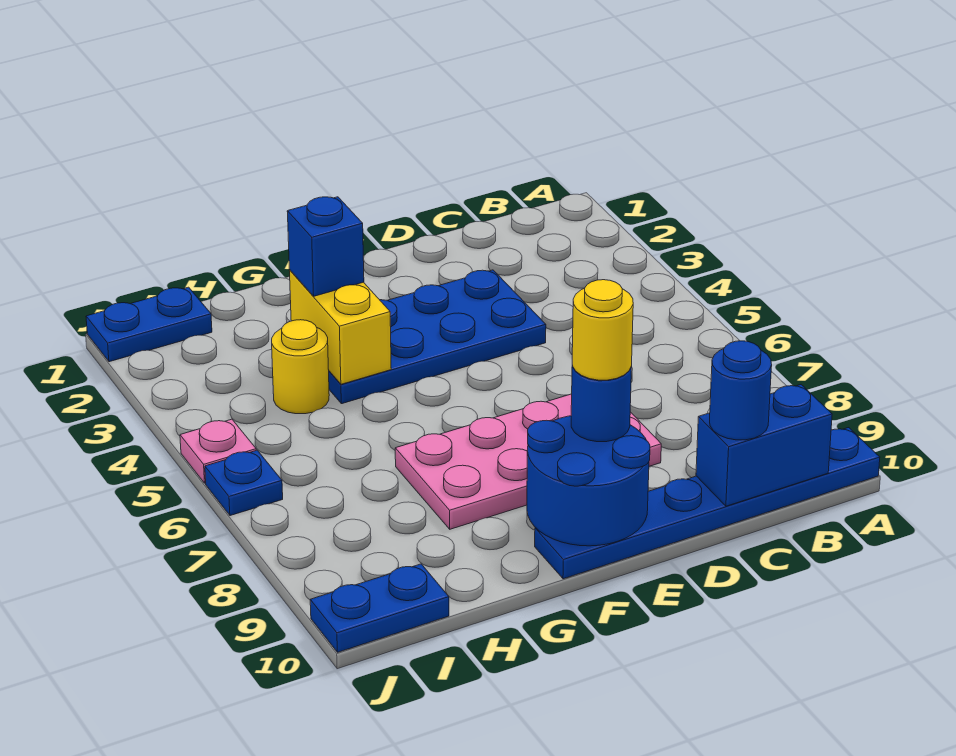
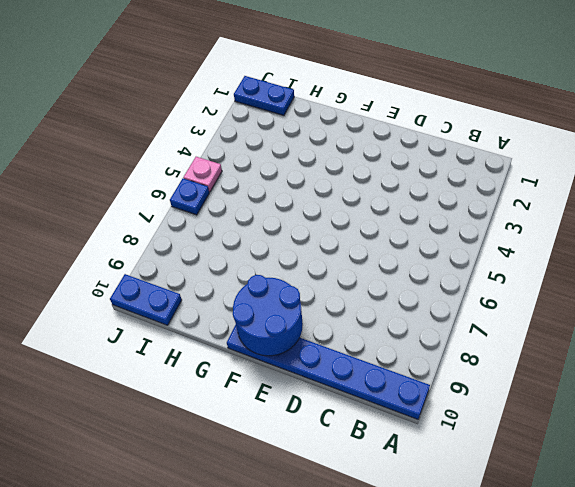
none -> blue plate D3:G4 level 1
none -> pink plate D7:G8 level 1
none -> yellow round brick H4 level 1

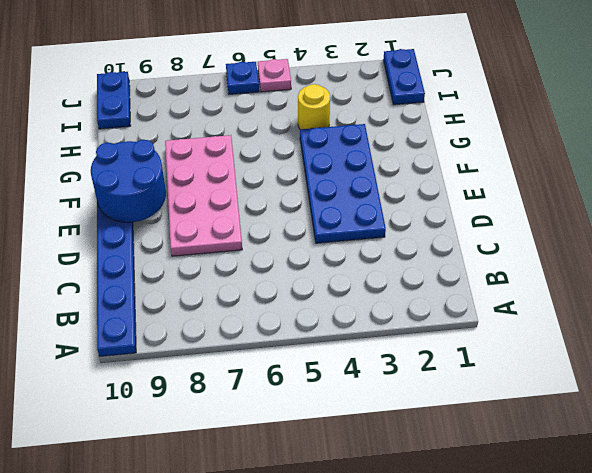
none -> blue brick B10:C10 level 2
none -> yellow brick G3:G4 level 2
none -> blue round brick C10 level 3

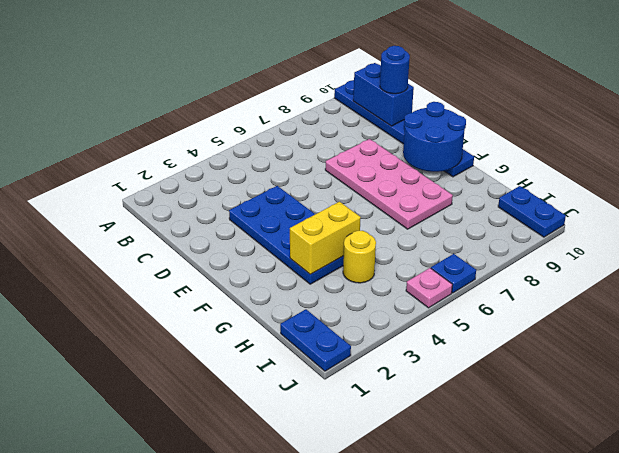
none -> blue round brick E9 level 3
none -> blue brick G3 level 3
none -> yellow round brick E9 level 4

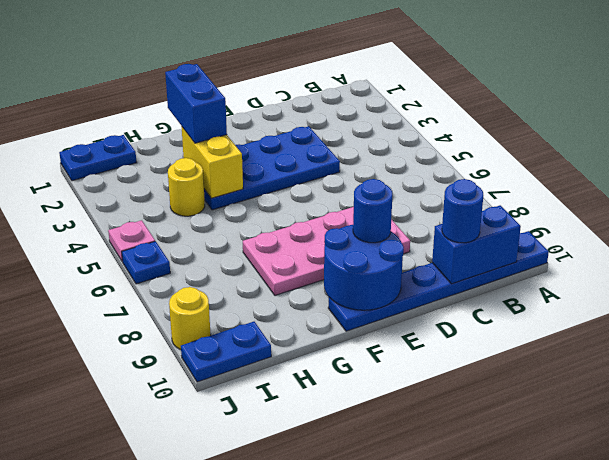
blue brick G2:G3 level 3 -> blue brick G3 level 3
yellow round brick J9 level 1 -> yellow round brick E9 level 4

